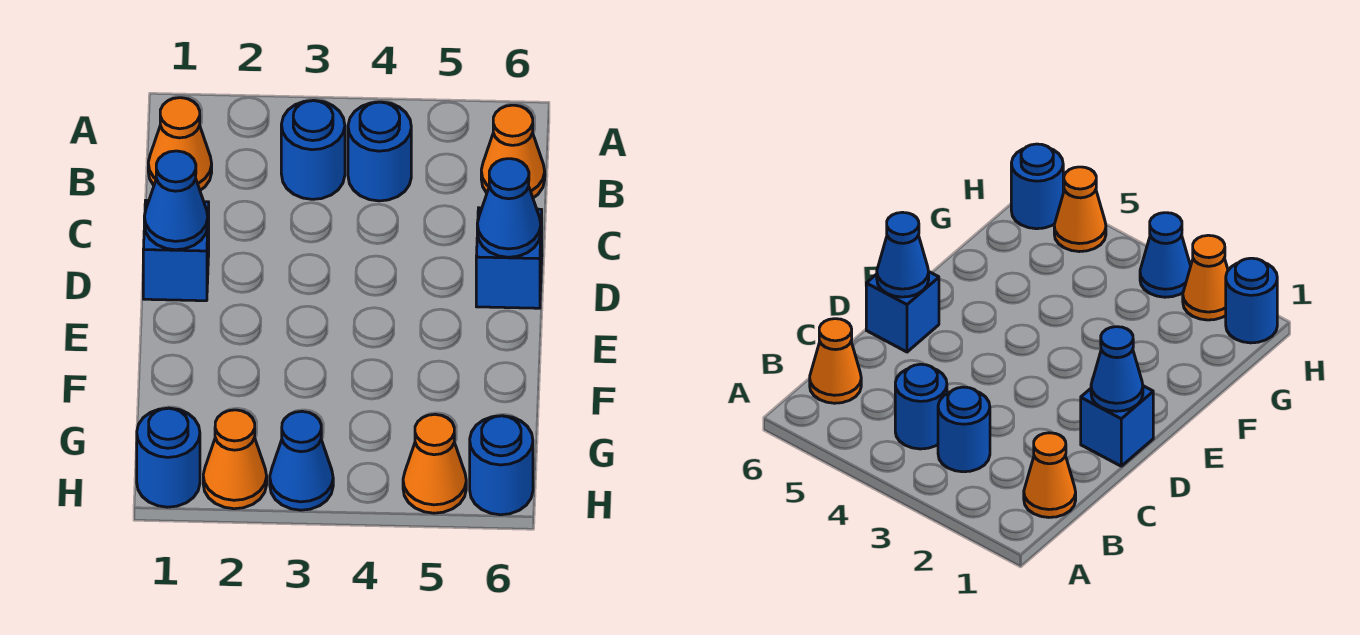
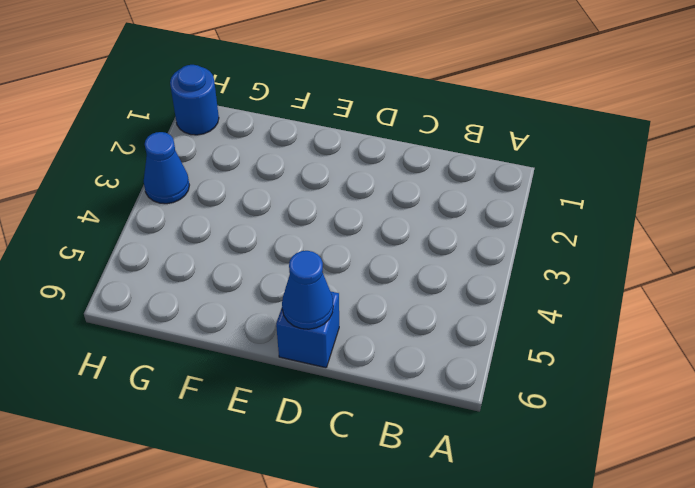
none -> orange cone B1 level 1
none -> blue round brick B3 level 1
none -> blue round brick B4 level 1

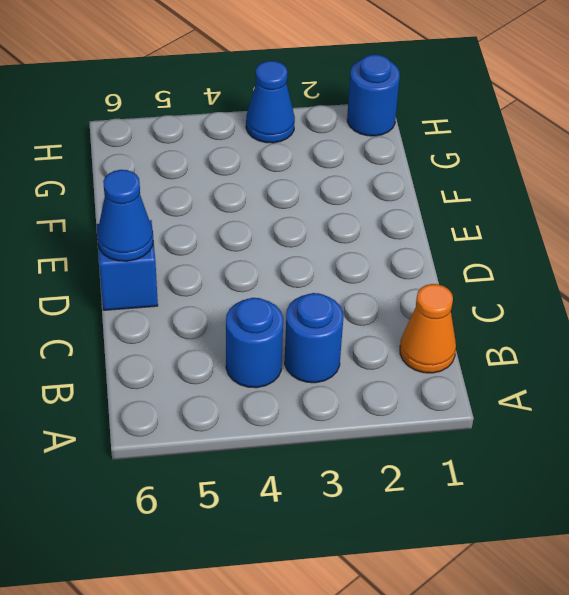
none -> orange cone B6 level 1
none -> blue brick D1 level 1
none -> orange cone H2 level 1

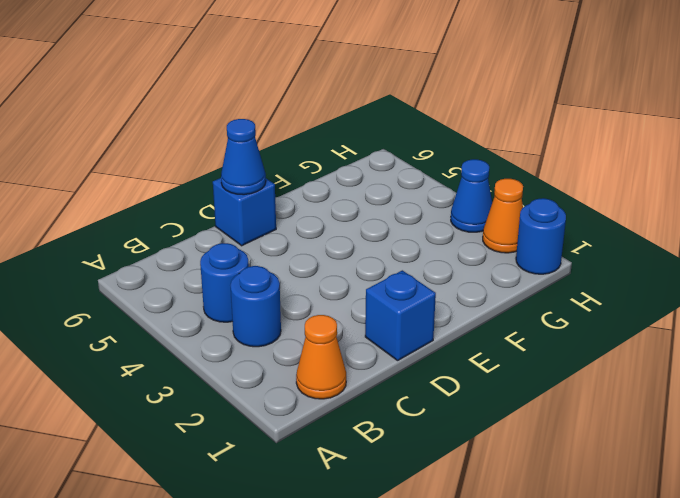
none -> orange cone B6 level 1
none -> orange cone H5 level 1
none -> blue round brick H6 level 1

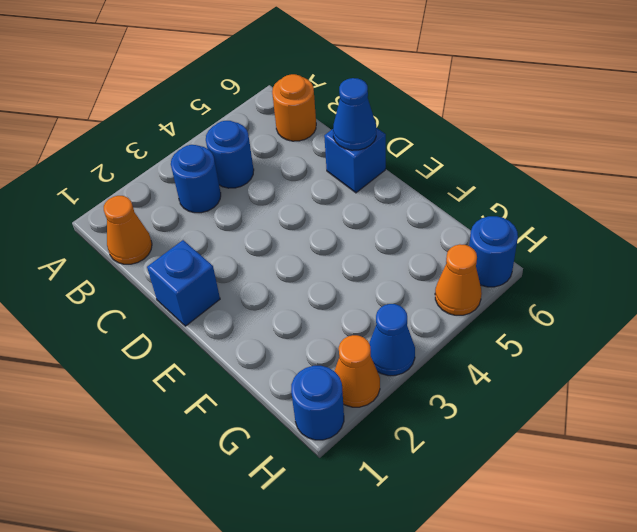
orange round brick B6 level 1 -> orange cone B6 level 1
none -> blue cone D1 level 2

